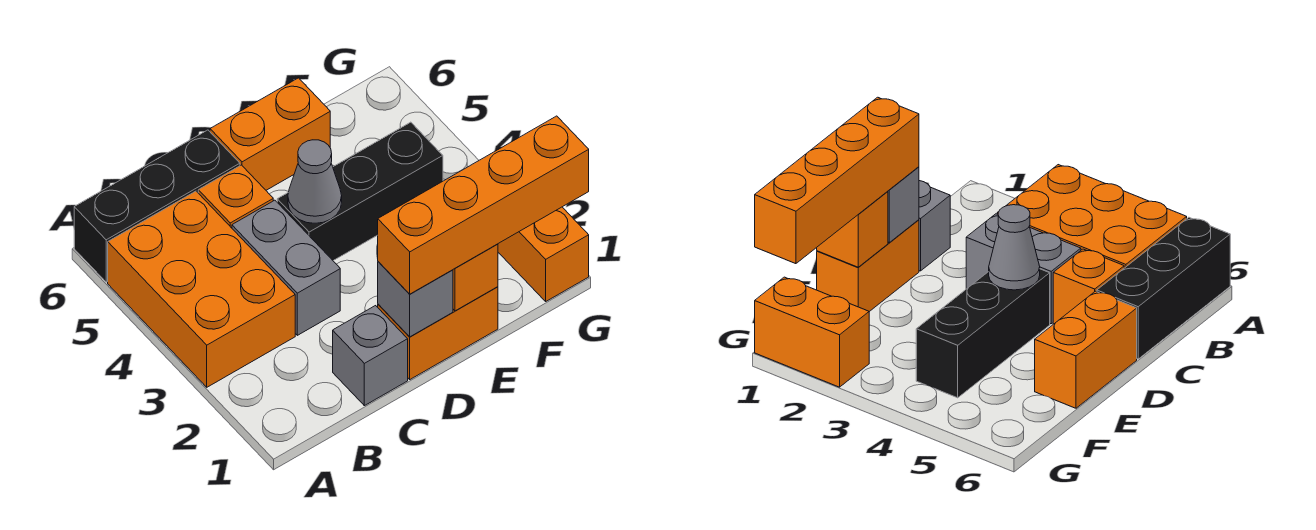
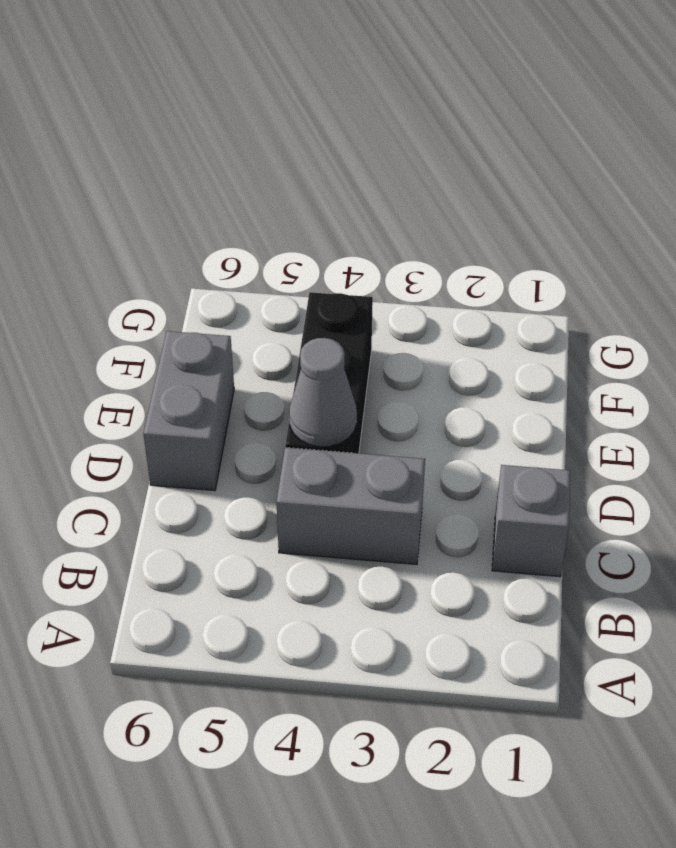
grey brick D6:E6 level 1 -> orange brick D6:E6 level 1
none -> orange brick A3:B5 level 1
none -> black brick A6:C6 level 1
none -> orange brick C5 level 1

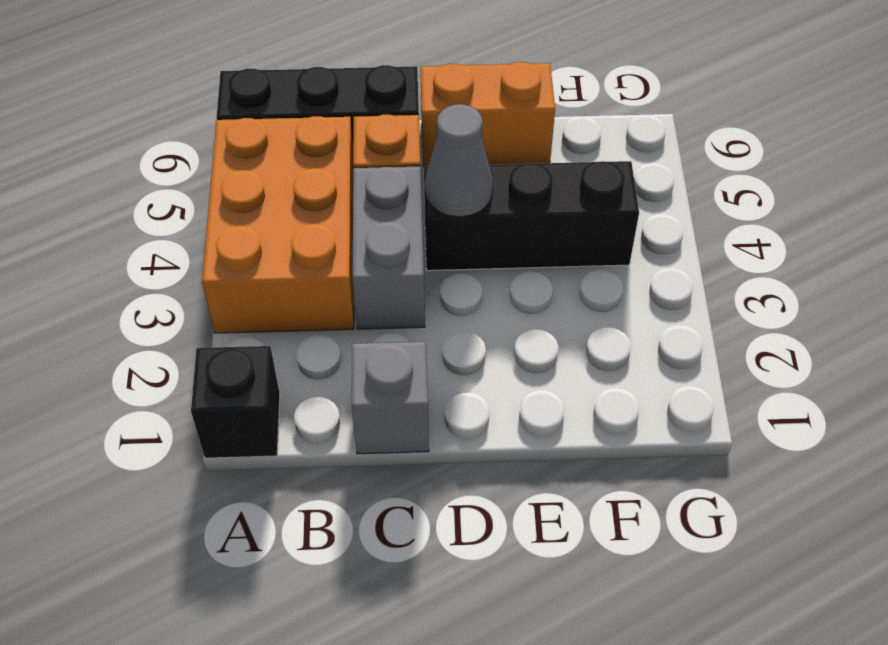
black brick A1 level 1 -> none
none -> orange brick D1:E1 level 1
none -> orange brick G1:G2 level 1
none -> grey brick D1 level 2

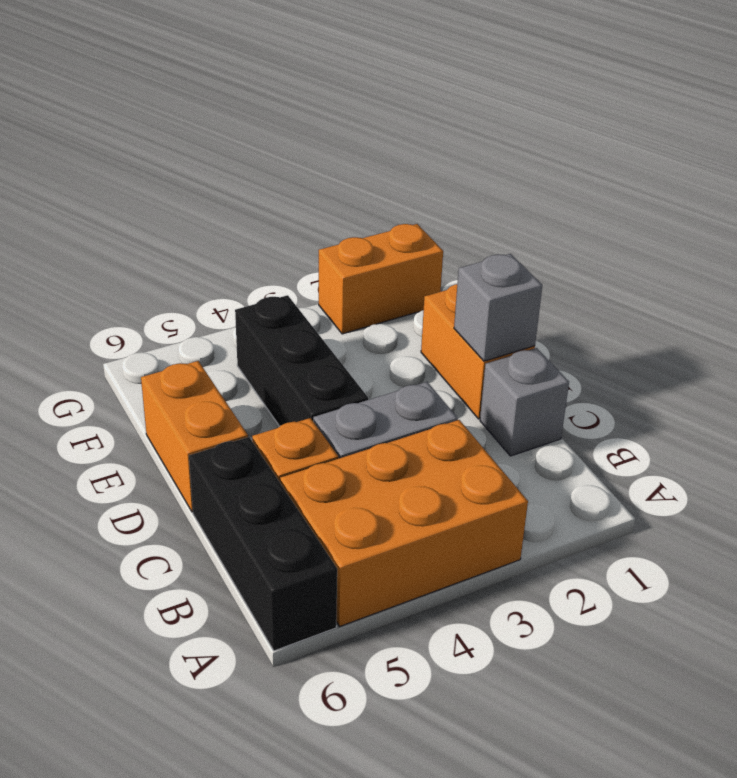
none -> grey cone D4 level 2
none -> orange brick E1 level 2
none -> orange brick D1:G1 level 3

